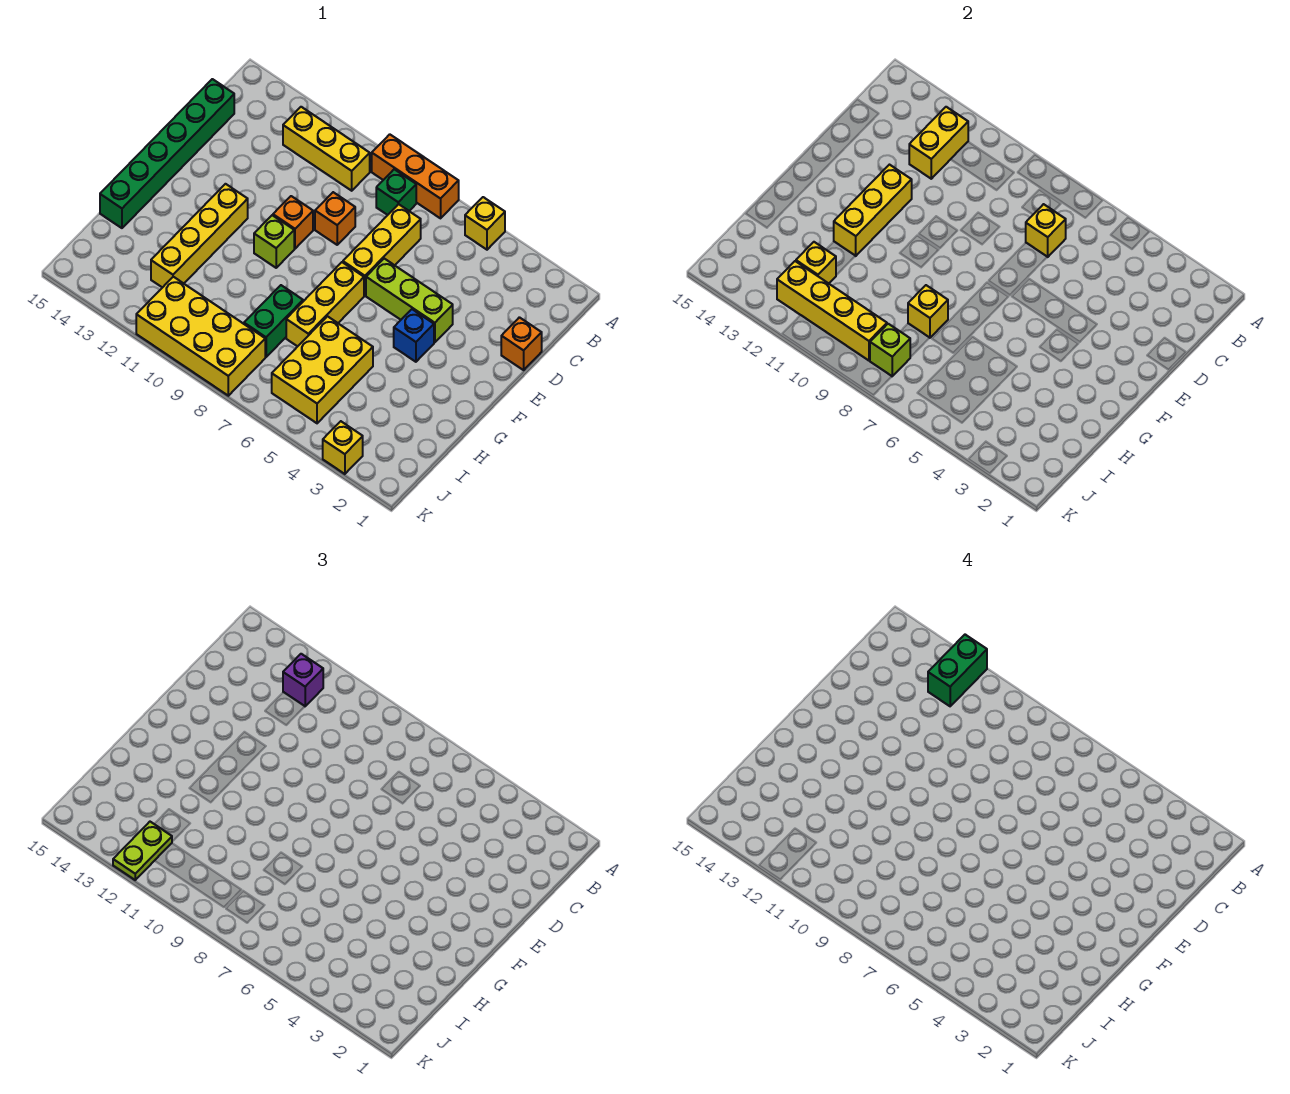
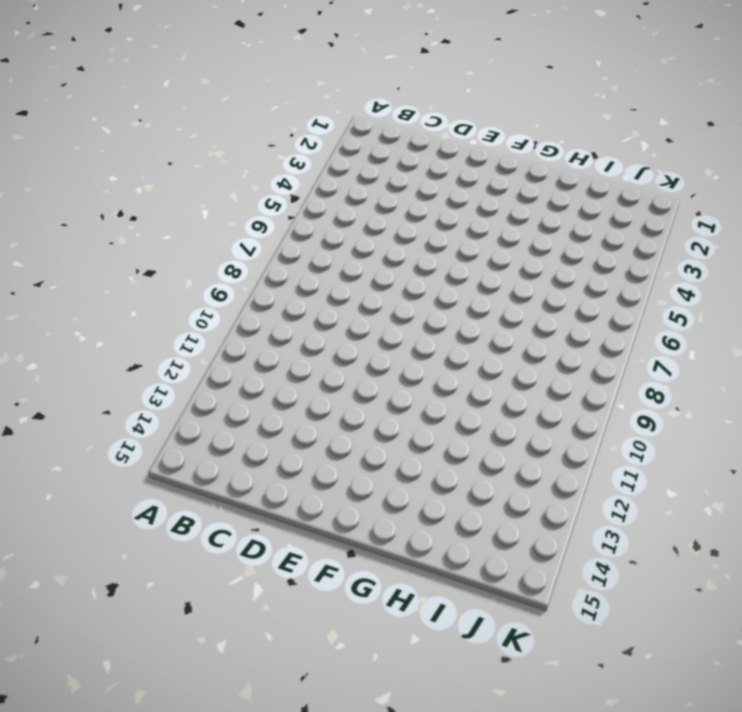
none -> yellow brick A5 level 1
none -> orange brick A7:A9 level 1
none -> green brick B8 level 1

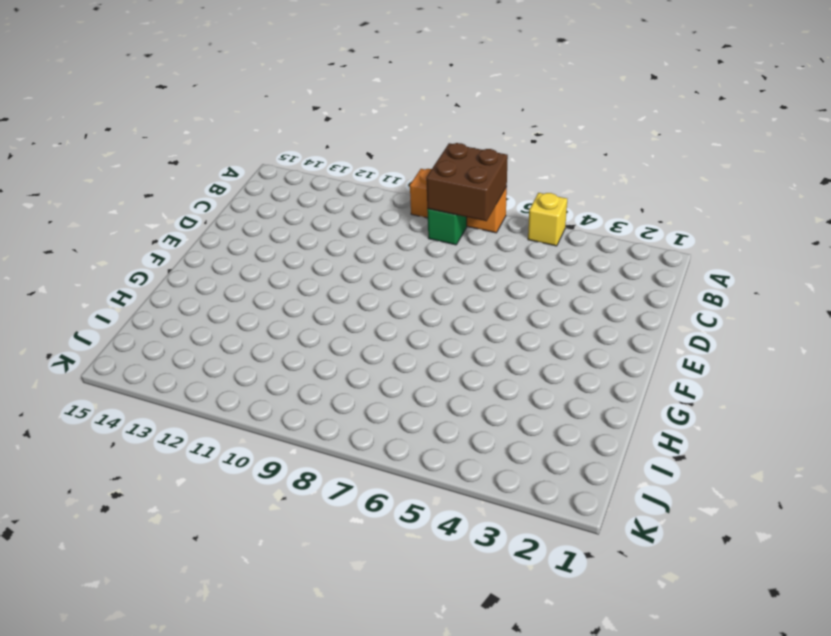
brown brick A7:B8 level 2 -> none
none -> yellow brick B10:B12 level 1
none -> yellow brick C7:E7 level 1
none -> green brick C15:H15 level 1

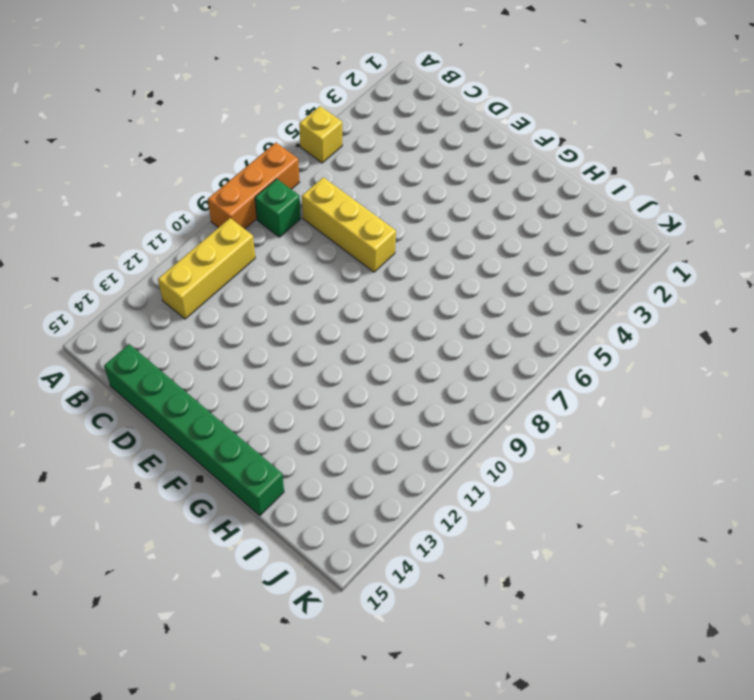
none -> orange brick D1 level 1
none -> orange brick D9 level 1
none -> lime brick E4:E6 level 1

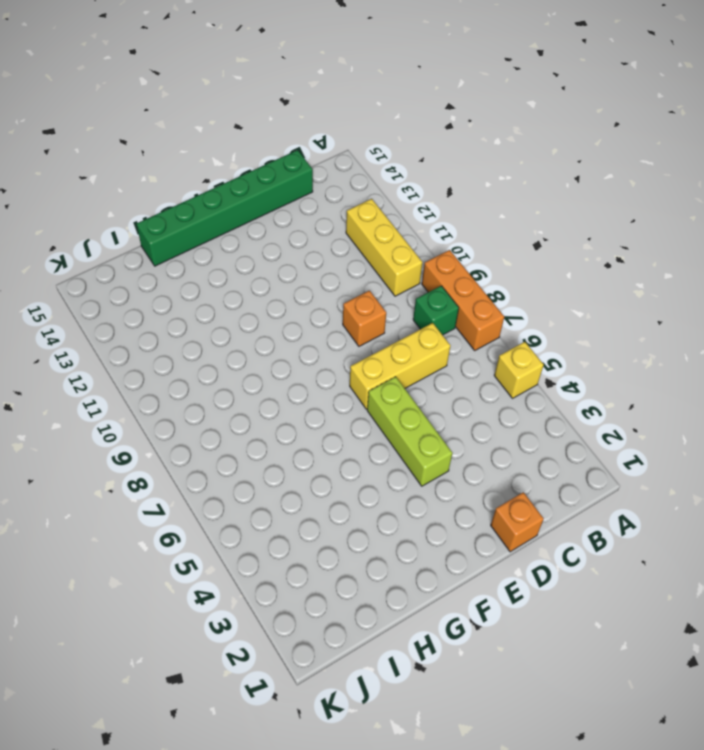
none -> orange brick E10 level 1
none -> blue brick F4 level 1
none -> yellow brick F7:H7 level 1

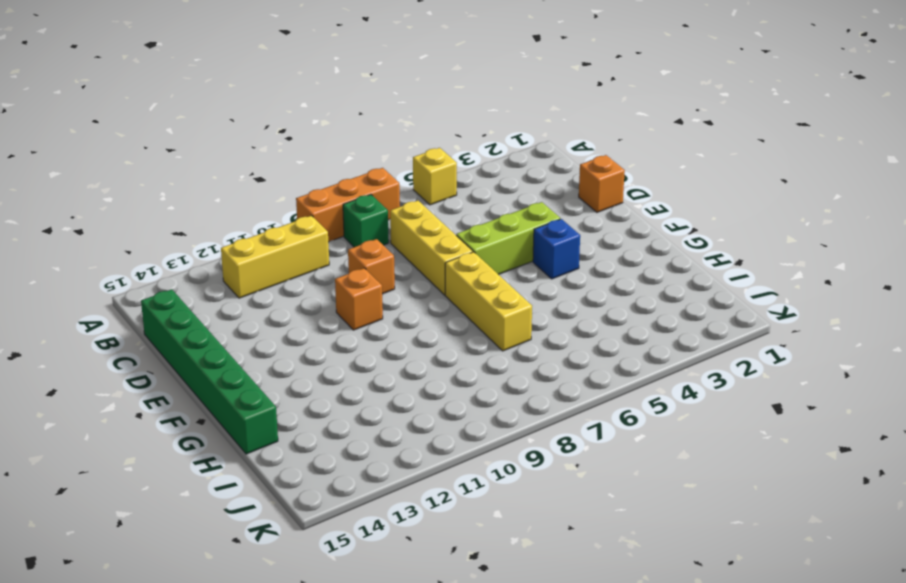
none -> lime brick F10 level 1
none -> yellow brick F12:I12 level 1
none -> yellow brick H5:J6 level 1

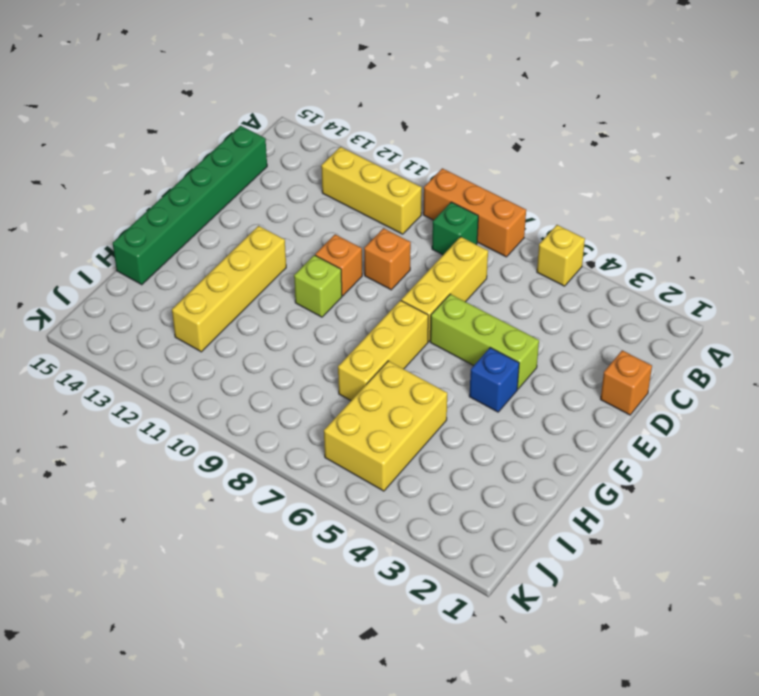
none -> green brick H8:I8 level 1
none -> yellow brick J8:K11 level 1
none -> yellow brick K3 level 1

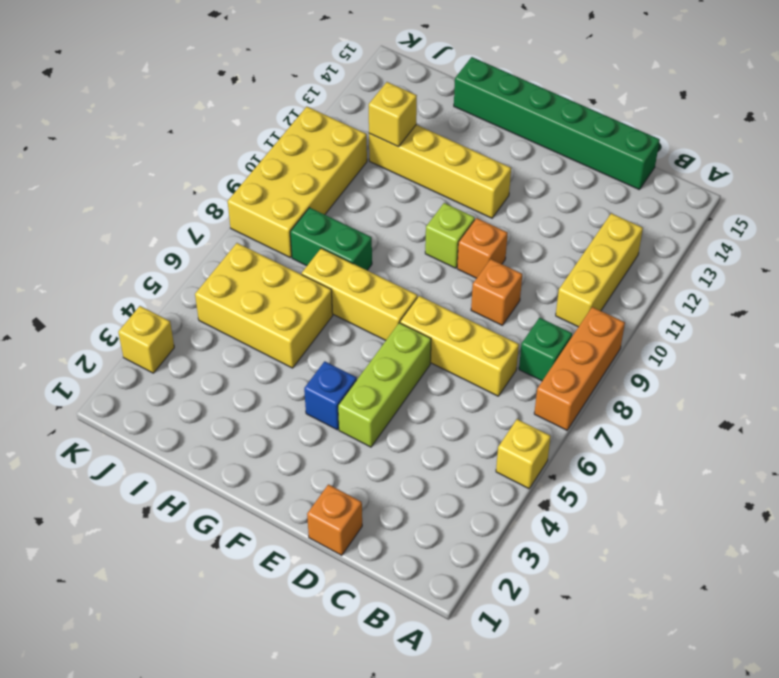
none -> yellow brick B12:C12 level 2
none -> yellow brick C7 level 2
none -> yellow brick E12:G12 level 2

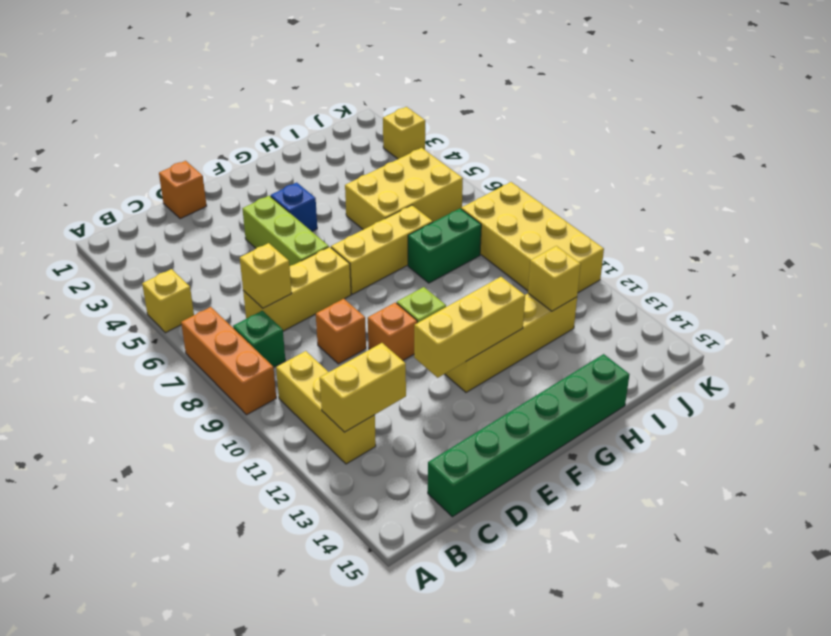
none -> yellow brick H8 level 2
none -> lime brick J8 level 2
none -> yellow brick J9:J12 level 2

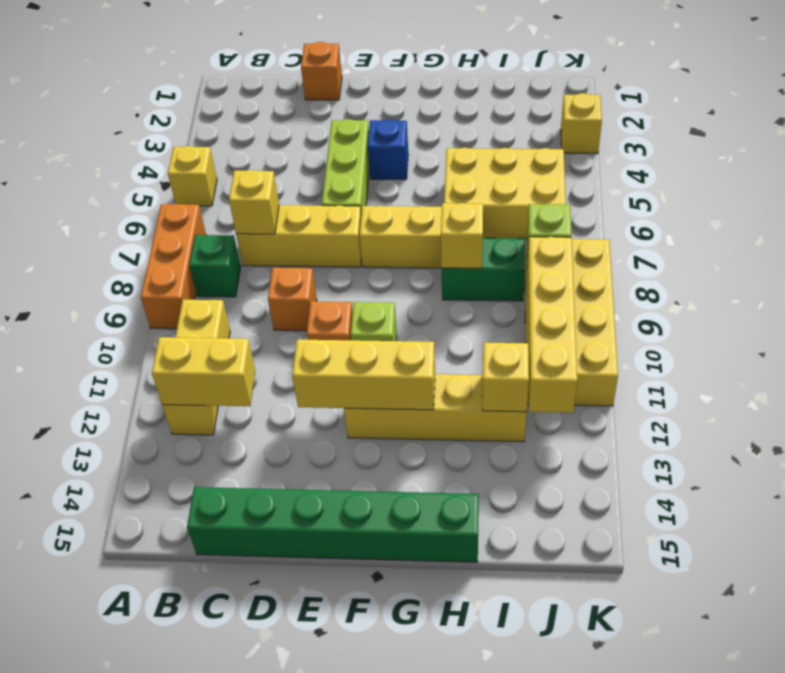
none -> purple brick B12 level 3
none -> lime plate J12:K12 level 3
none -> green brick A12:B12 level 4

